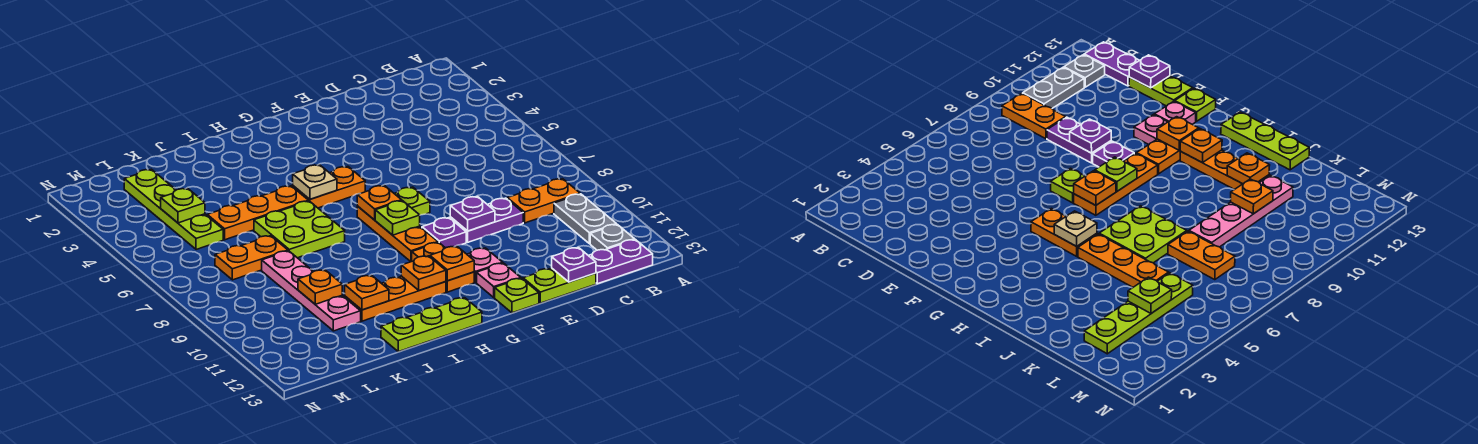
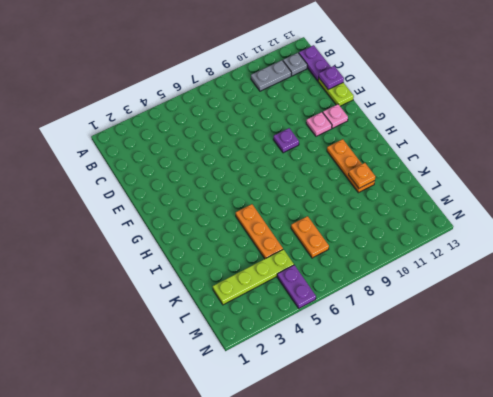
purple plate M5:N5 level 1 -> purple plate D9:E9 level 1
none -> orange plate B9:C9 level 1
none -> lime plate F7 level 1
none -> lime plate F13 level 1
none -> orange plate G5:H5 level 1

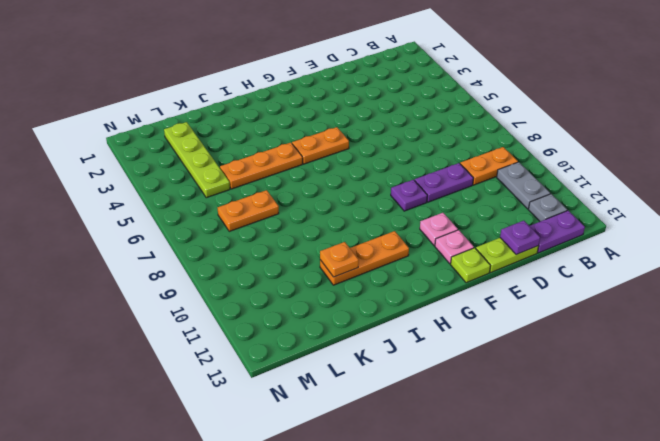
none -> lime plate F7 level 1
none -> orange plate G7:G9 level 1
none -> orange plate G10:G11 level 1
none -> lime plate H13:J13 level 1

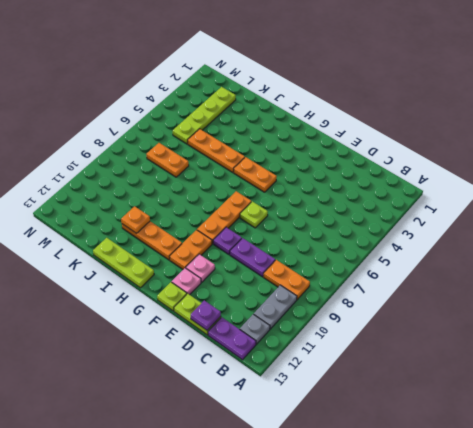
none -> lime plate I6:J7 level 1
none -> pink plate K8:K11 level 1
none -> purple plate E9 level 2
none -> orange plate G7 level 2

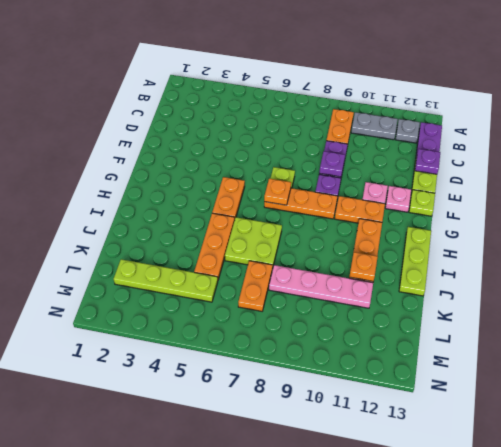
none -> lime plate G8 level 2
none -> orange plate G11 level 2
none -> tan plate H5 level 2
none -> orange plate H11 level 2

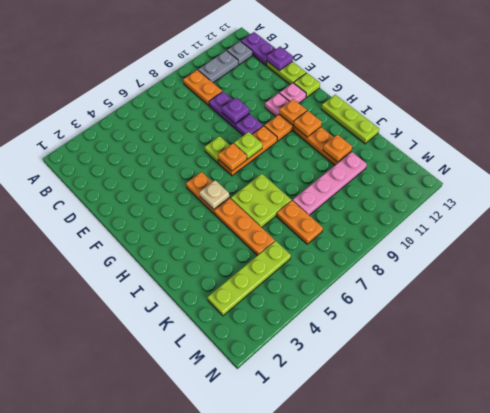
none -> orange plate K10 level 2
none -> lime plate L4 level 2

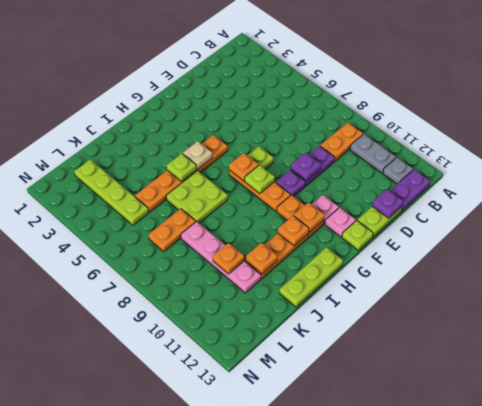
lime plate I5 level 2 -> lime plate L4 level 2

